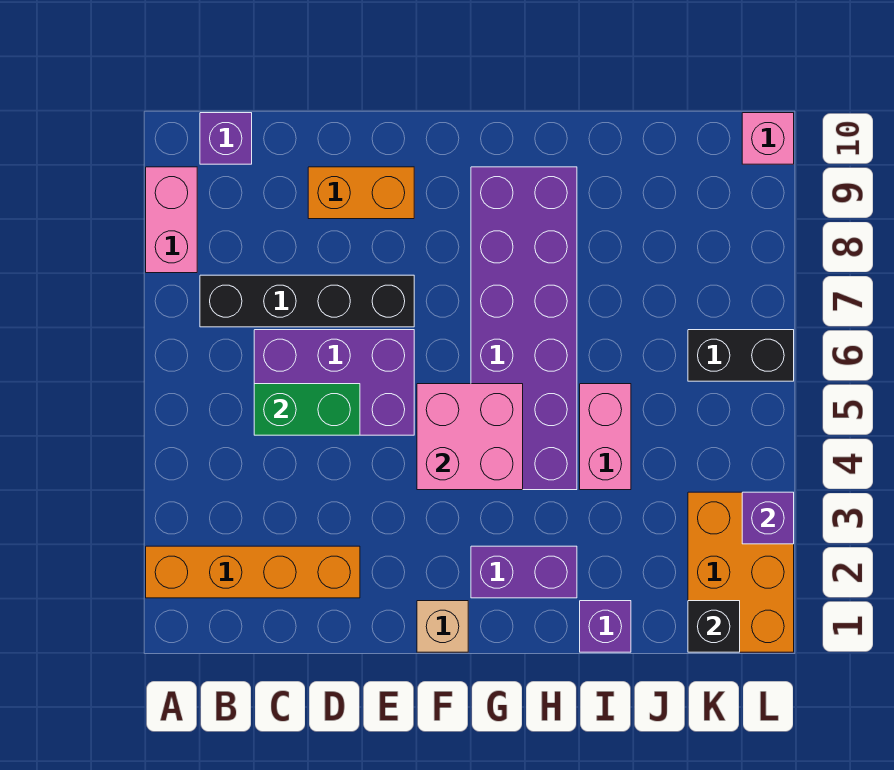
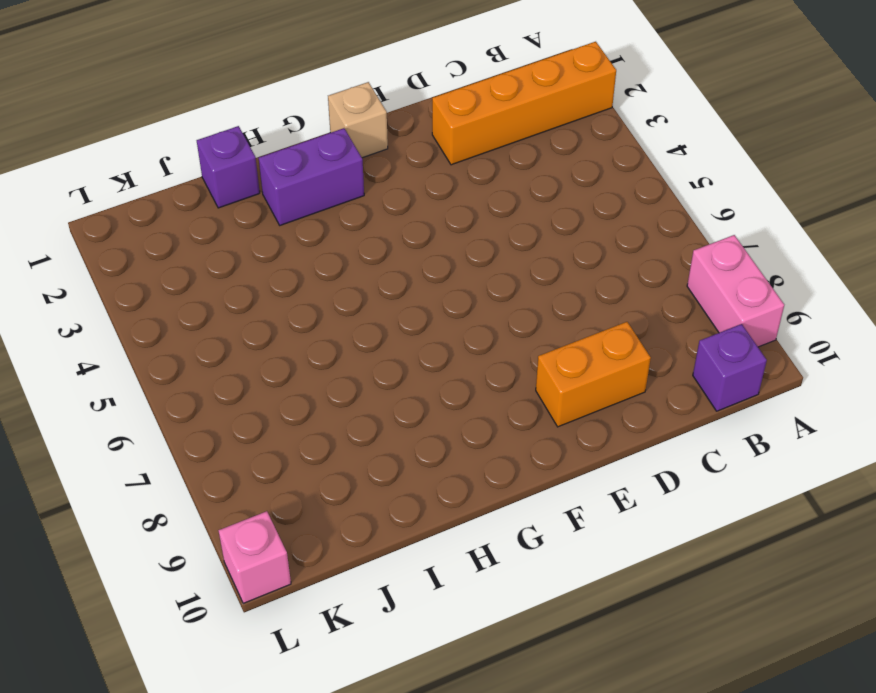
none -> black brick B7:E7 level 1
none -> purple brick C5:E6 level 1
none -> purple brick G4:H9 level 1

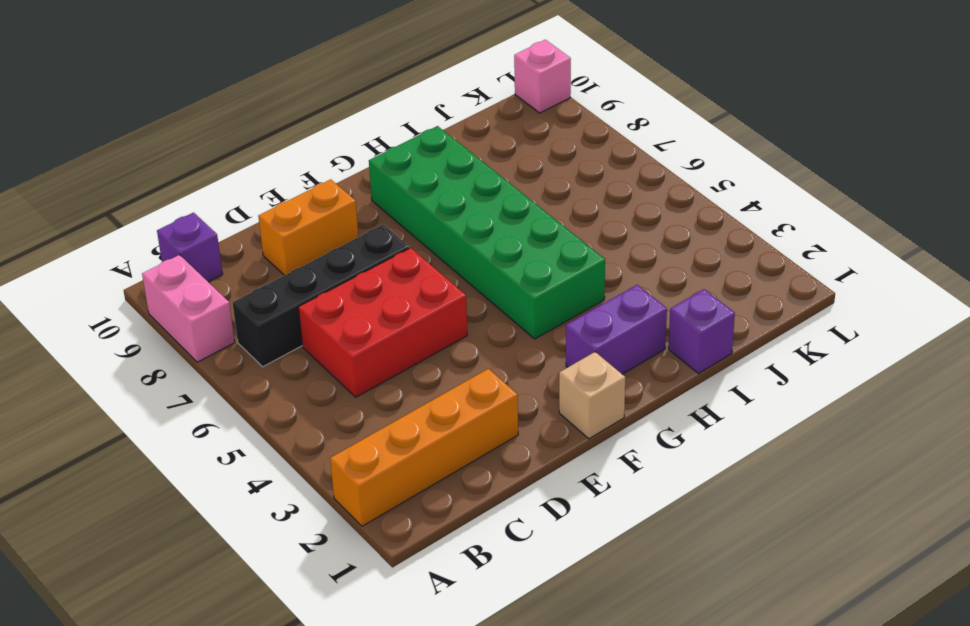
red brick C5:E6 level 1 -> purple brick C5:E6 level 1
green brick G4:H9 level 1 -> purple brick G4:H9 level 1
none -> pink brick I4:I5 level 1
none -> orange brick K1:L3 level 1
none -> black brick K6:L6 level 1

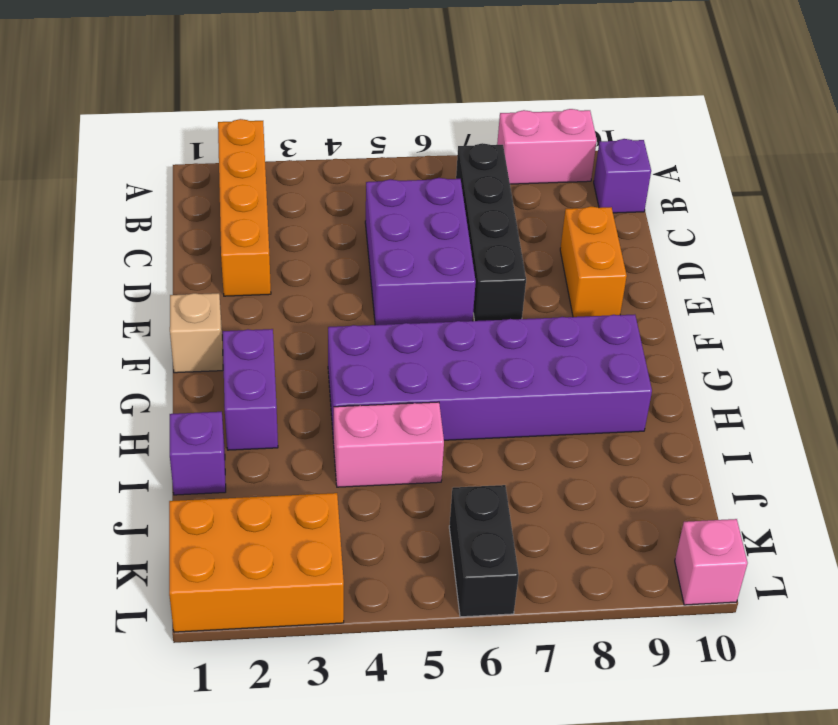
none -> green brick C5:D5 level 2
none -> pink brick F4:G5 level 2
none -> black brick K1 level 2

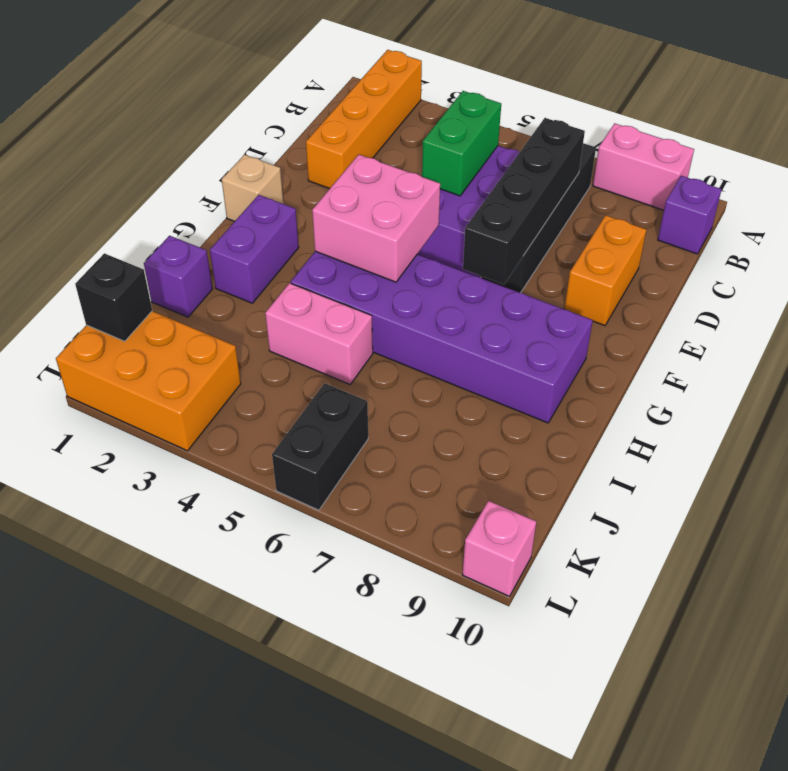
black brick C7:F7 level 2 -> none
none -> purple brick L3 level 2

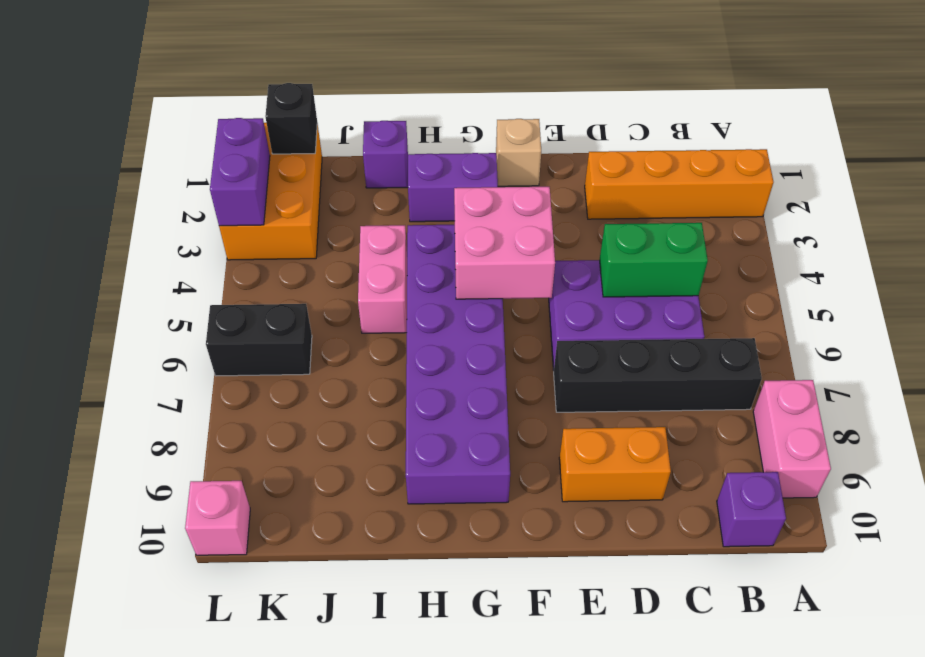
purple brick L2:L3 level 2 -> purple brick L3 level 2

